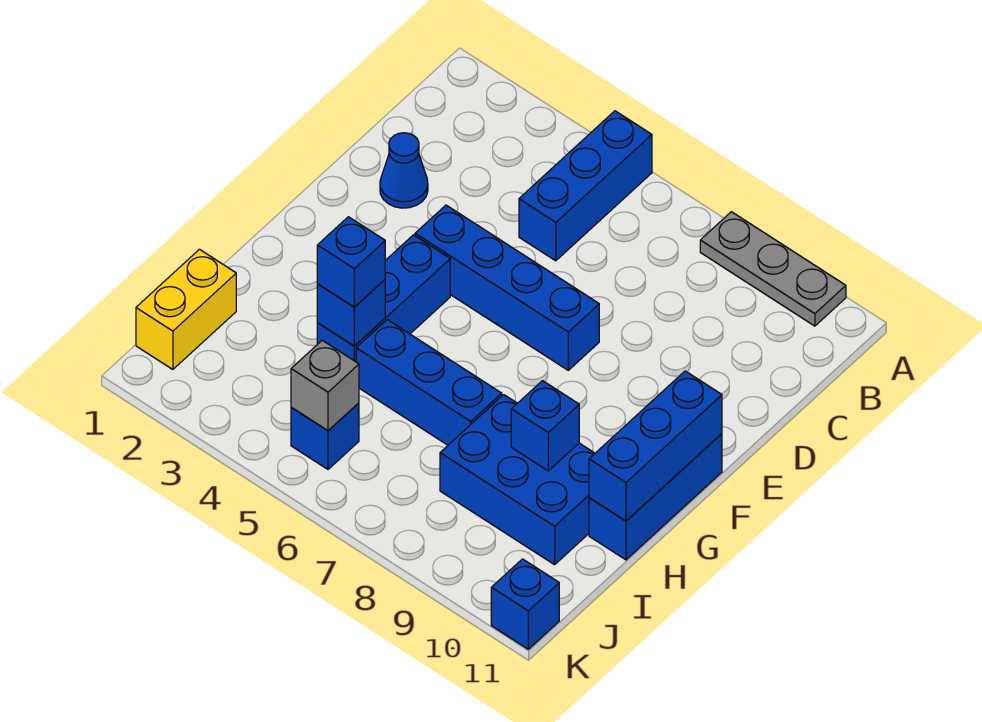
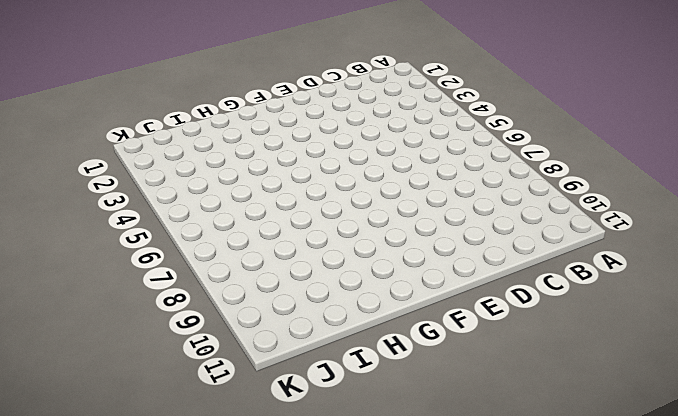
none -> blue brick A5:C5 level 1
none -> grey plate A8:A10 level 1
none -> blue cone D2 level 1

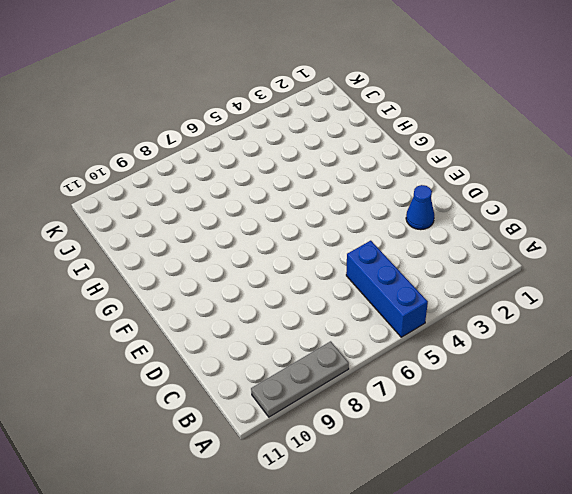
none -> blue brick E4:E7 level 1
none -> blue brick F4:H4 level 1
none -> blue brick F11:H11 level 1

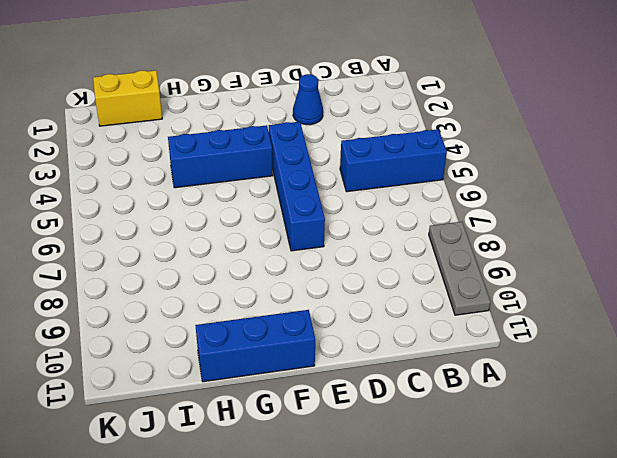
none -> blue brick H5:H7 level 1
none -> blue brick H8:I10 level 1
none -> blue brick J5 level 1

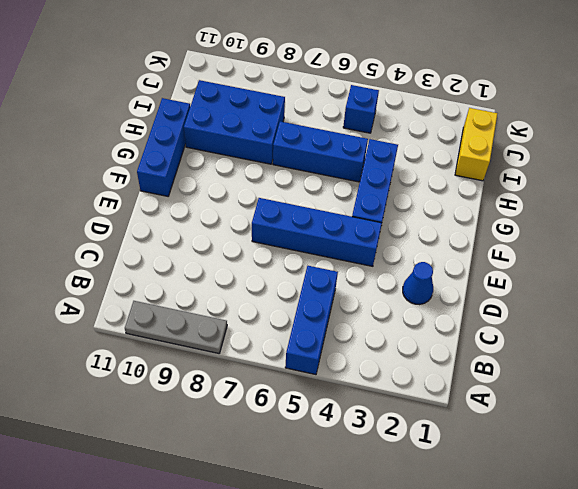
none -> blue brick K11 level 1
none -> blue brick F11:H11 level 2
none -> blue brick H4 level 2

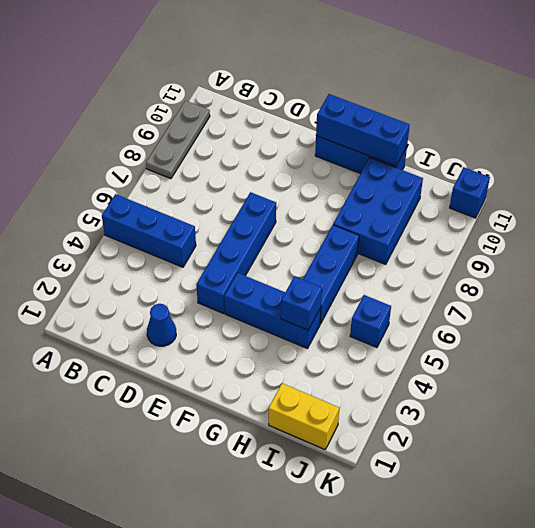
none -> blue brick H9 level 2
none -> grey brick J5 level 2
none -> blue brick H4 level 3

